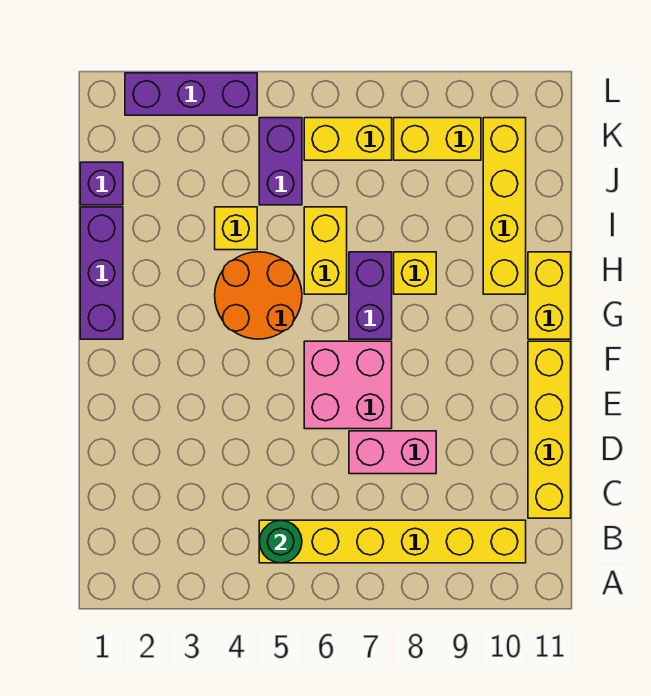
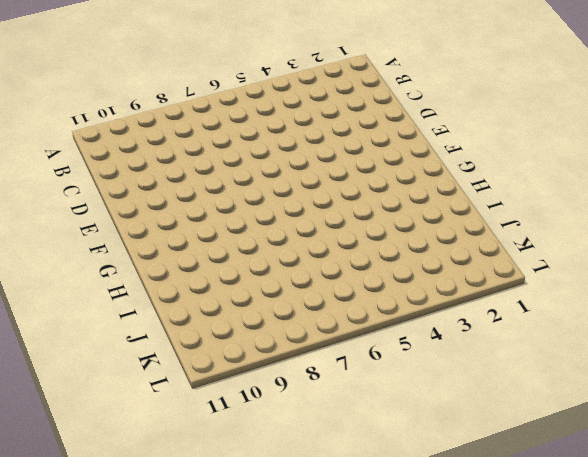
none -> yellow brick B5:B10 level 1
none -> yellow brick C11:F11 level 1
none -> pink brick D7:D8 level 1

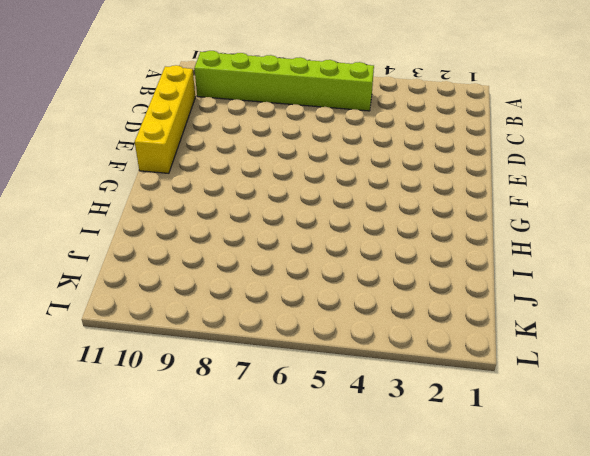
lime brick B5:B10 level 1 -> yellow brick B5:B10 level 1
none -> pink brick D7:D8 level 1
none -> pink brick E6:F7 level 1
none -> purple brick G1:I1 level 1

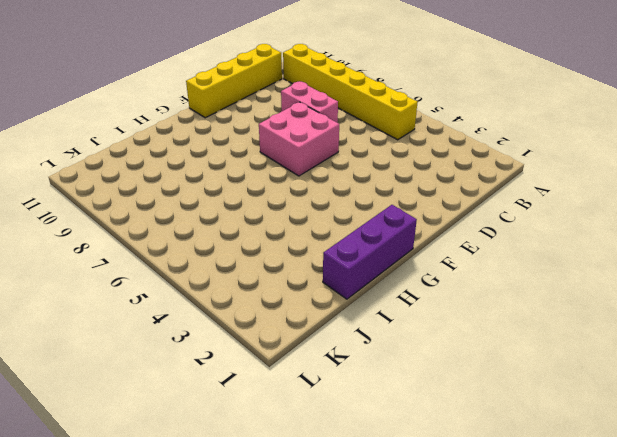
none -> orange round brick G4:H5 level 1
none -> purple brick G7:H7 level 1
none -> yellow brick G11:H11 level 1

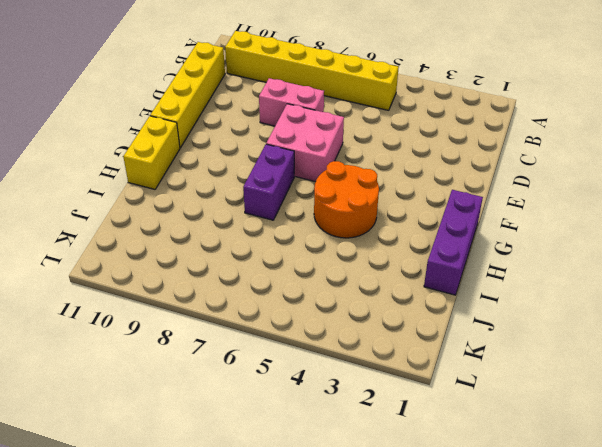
none -> yellow brick H6:I6 level 1
none -> yellow brick H8 level 1
none -> yellow brick H10:K10 level 1

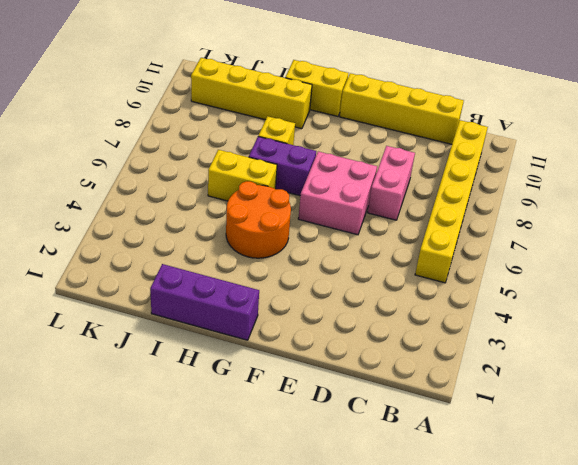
none -> yellow brick I4 level 1
none -> purple brick J1 level 1
none -> purple brick J5:K5 level 1

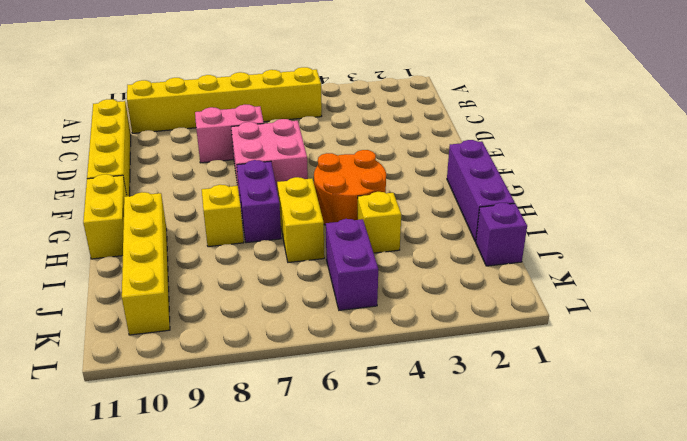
none -> yellow brick K6:K7 level 1
none -> yellow brick K8:K9 level 1
none -> purple brick L2:L4 level 1

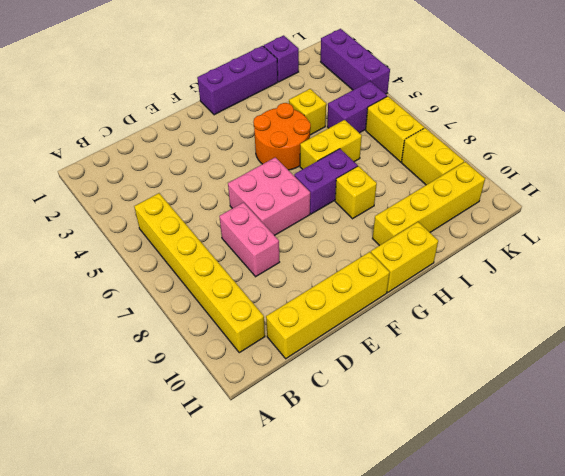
none -> green round brick B5 level 2

